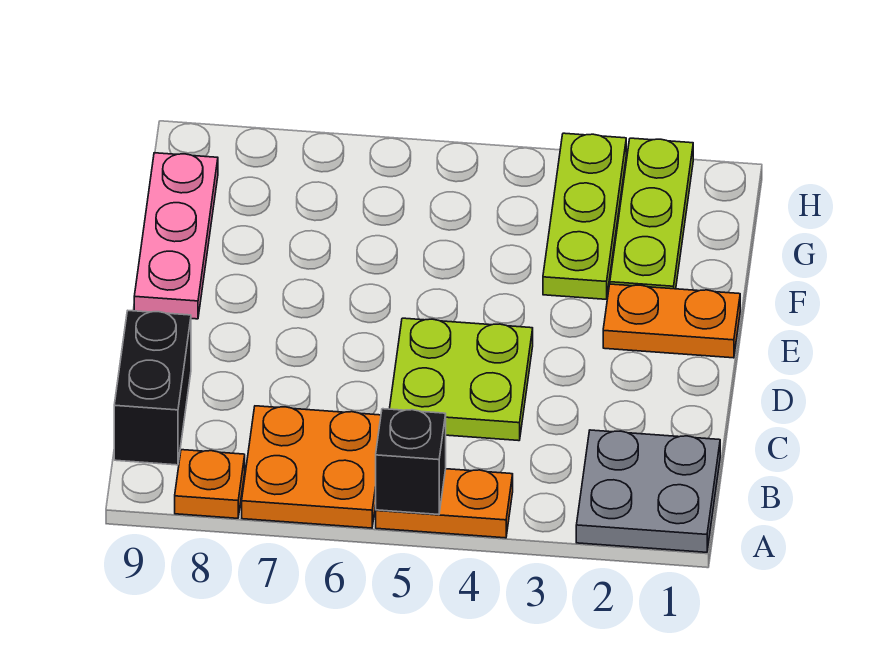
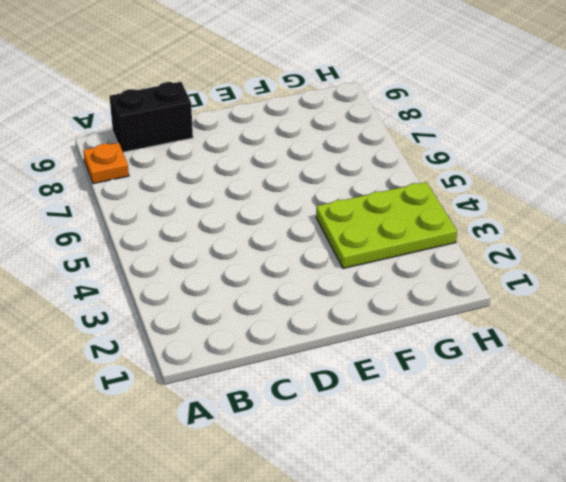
lime plate F3:H4 level 1 -> lime plate F3:H3 level 1
none -> grey plate A1:B2 level 1
none -> orange plate A4:A5 level 1

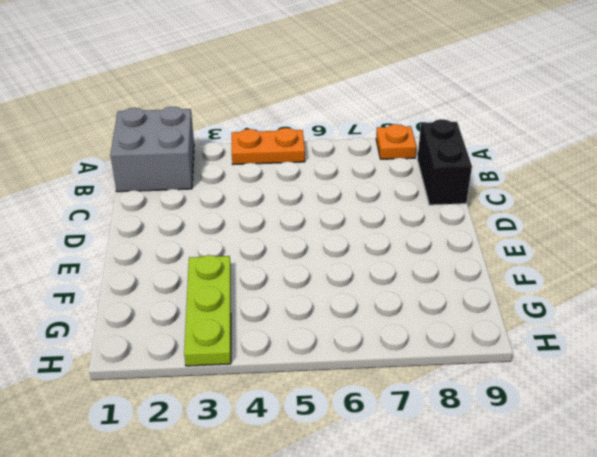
grey brick A1:B2 level 1 -> grey plate A1:B2 level 1
none -> orange plate A6:B7 level 1
none -> lime plate C4:D5 level 1

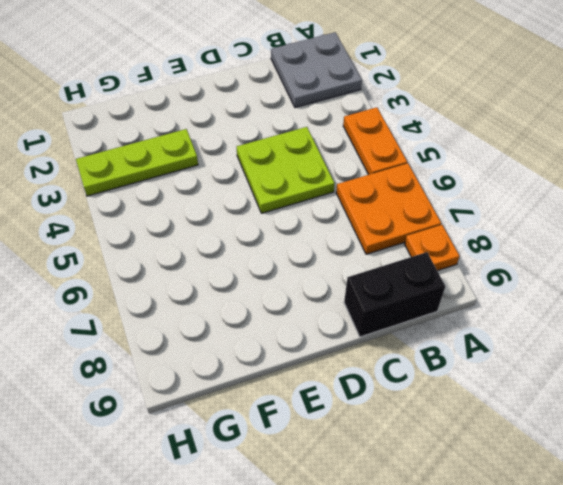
none -> orange plate E1:E2 level 1
none -> pink plate E9:G9 level 1

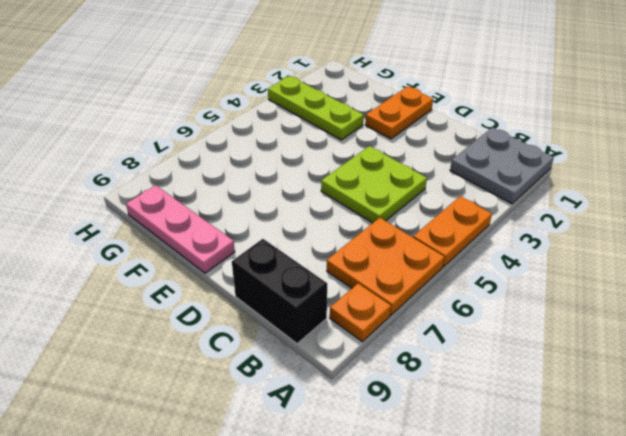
none -> lime plate F2:H2 level 1
none -> black brick A5 level 2

